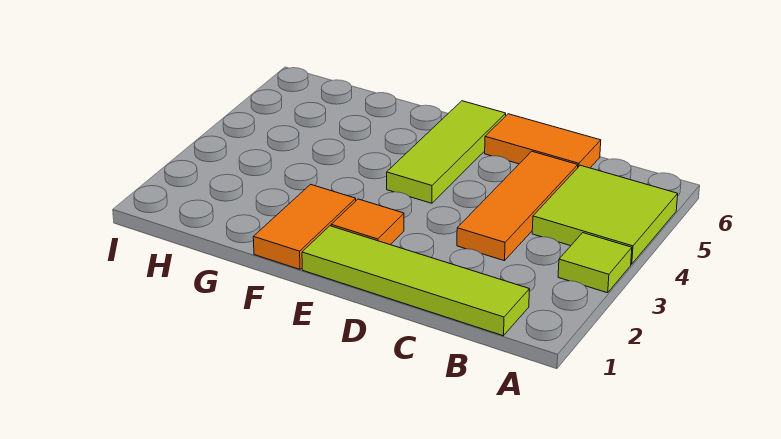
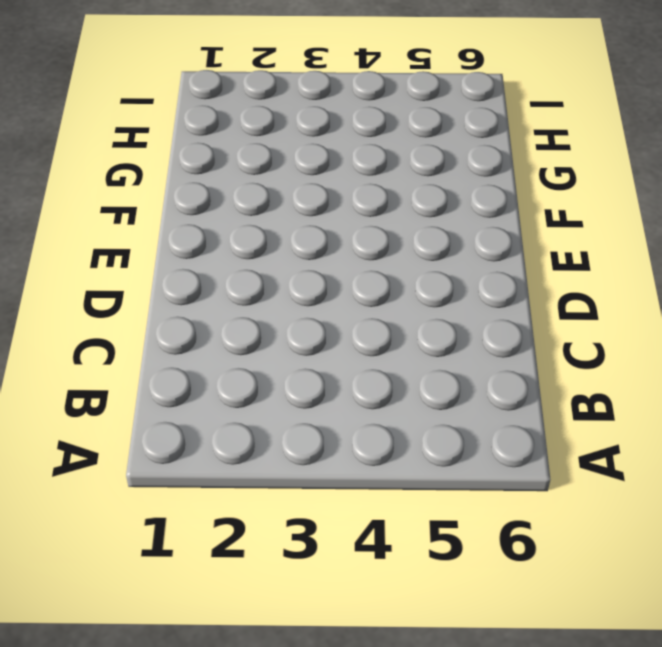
none -> lime tile A3 level 1
none -> lime tile A4:B5 level 1

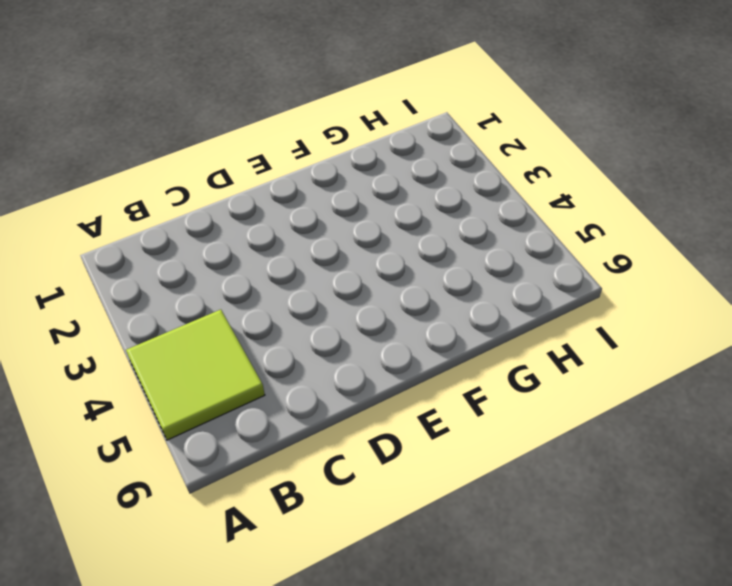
none -> lime tile A3 level 1
none -> lime tile B1:E1 level 1

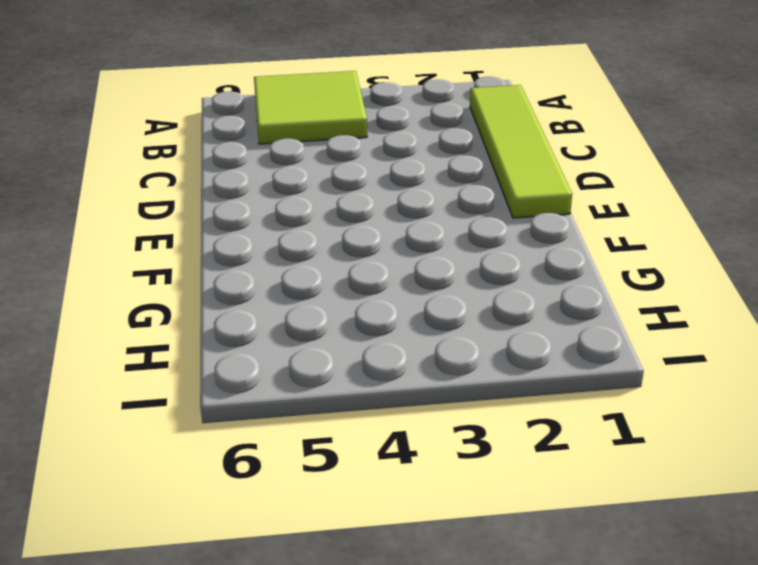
none -> lime tile A3 level 1
none -> orange tile C3:C5 level 1

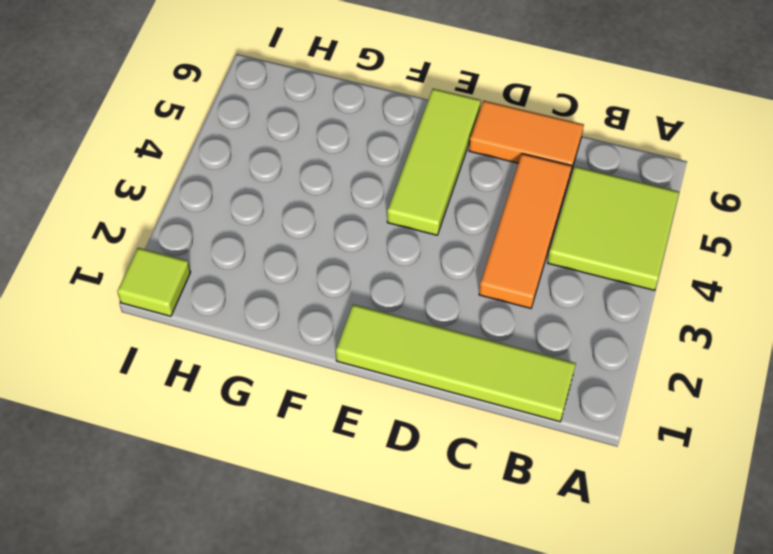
lime tile I1 level 1 -> lime tile A3 level 1
none -> orange tile E2 level 1
none -> orange tile F1:F2 level 1

